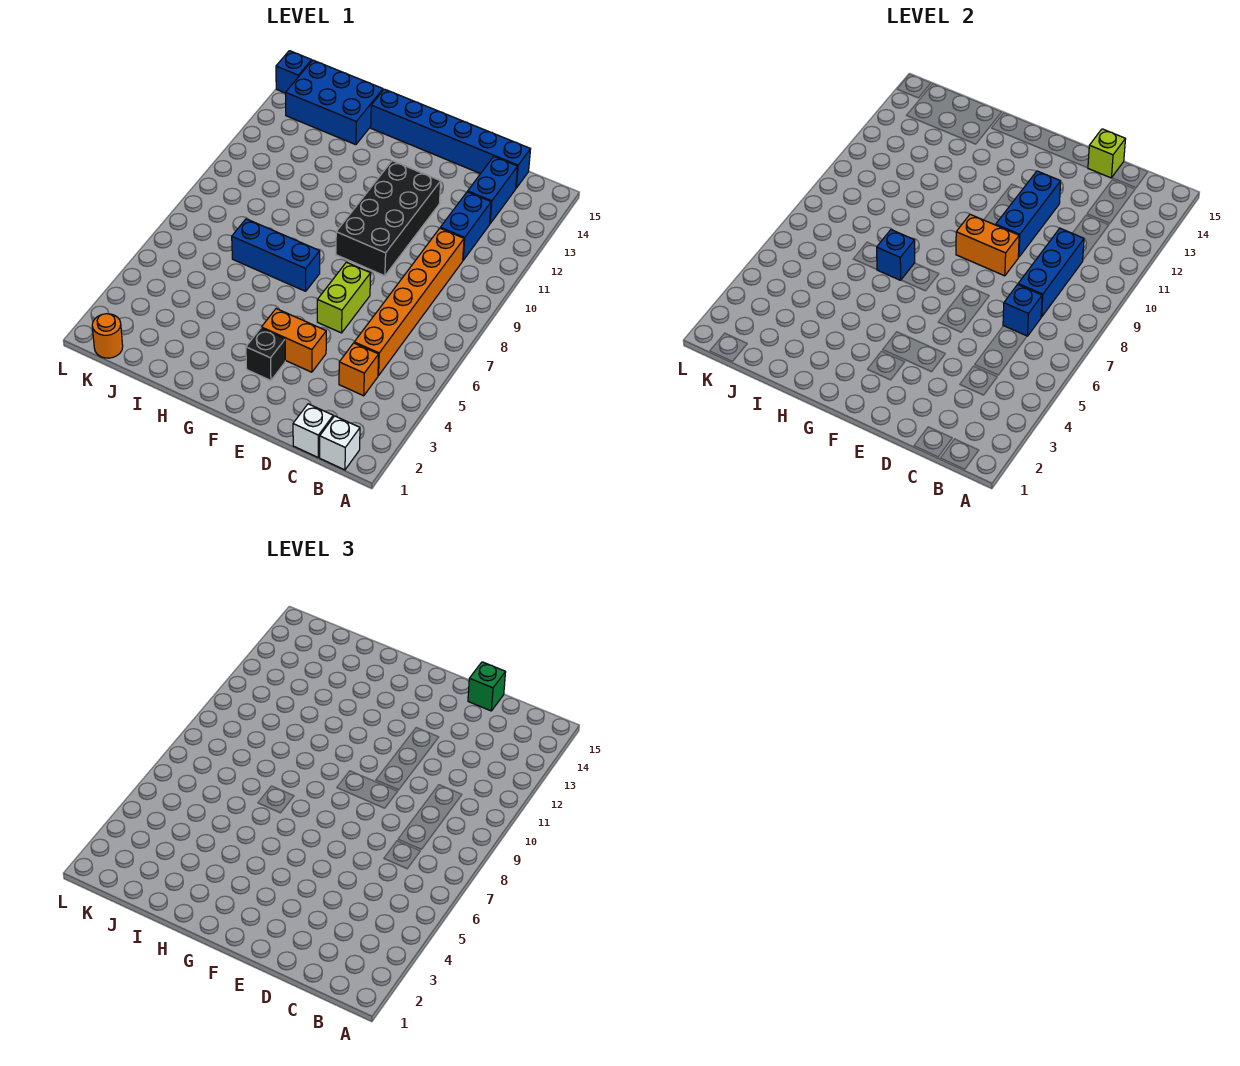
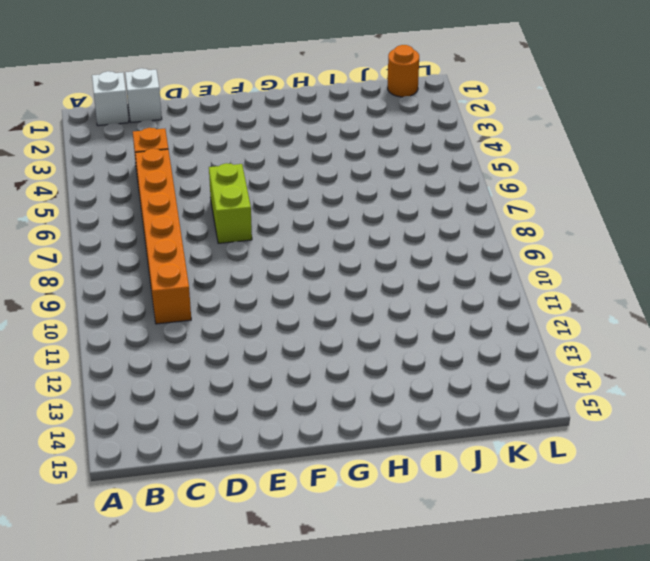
none -> blue brick C11:C12 level 1
none -> blue brick C13:C14 level 1
none -> blue brick C15:H15 level 1

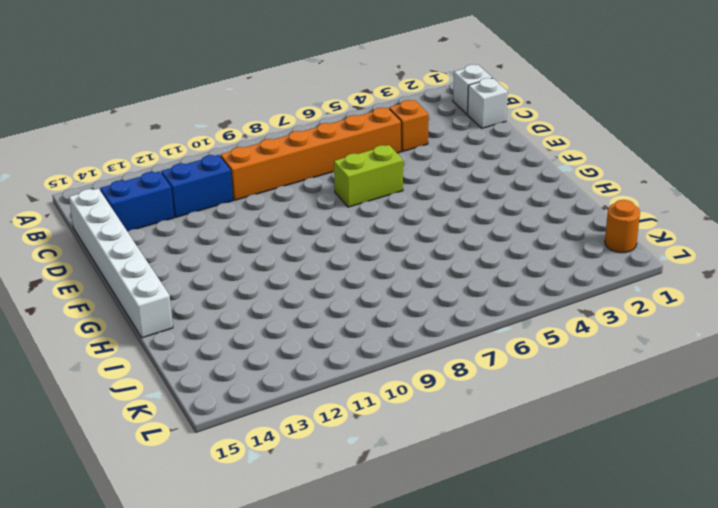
white brick C15:H15 level 1 -> blue brick C15:H15 level 1
none -> orange brick E4:F4 level 1
none -> black brick E9:F12 level 1
none -> black brick F3 level 1

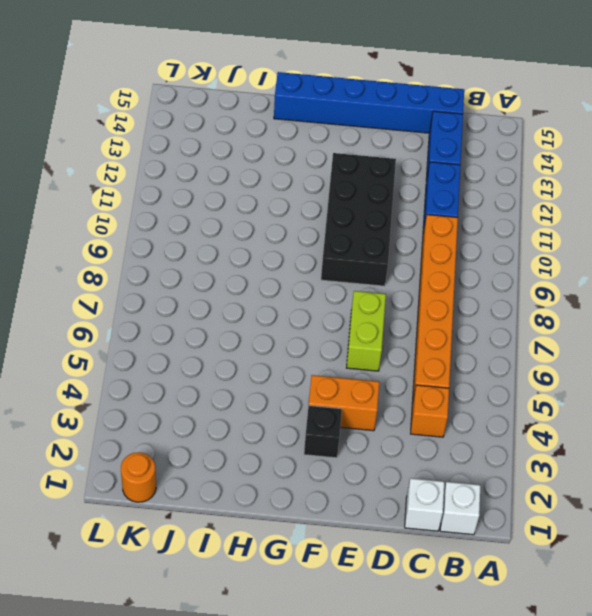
none -> blue brick G7:I7 level 1
none -> blue brick I14:K15 level 1
none -> blue brick L15 level 1

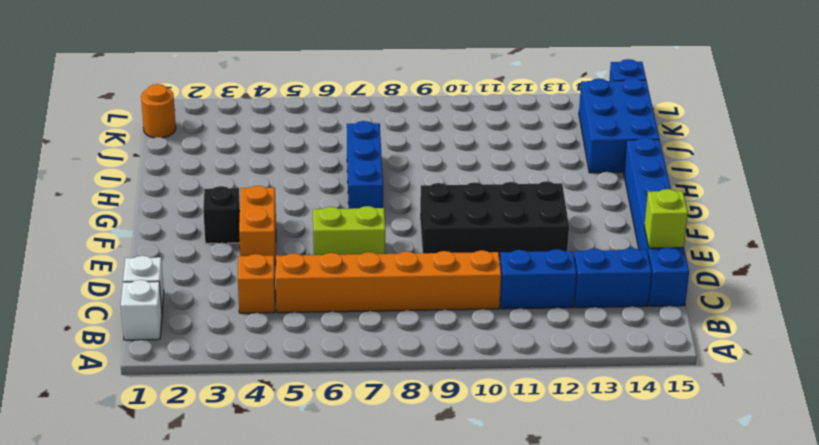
none -> blue brick C7 level 2
none -> blue brick C8:C10 level 2
none -> orange brick E9:F9 level 2

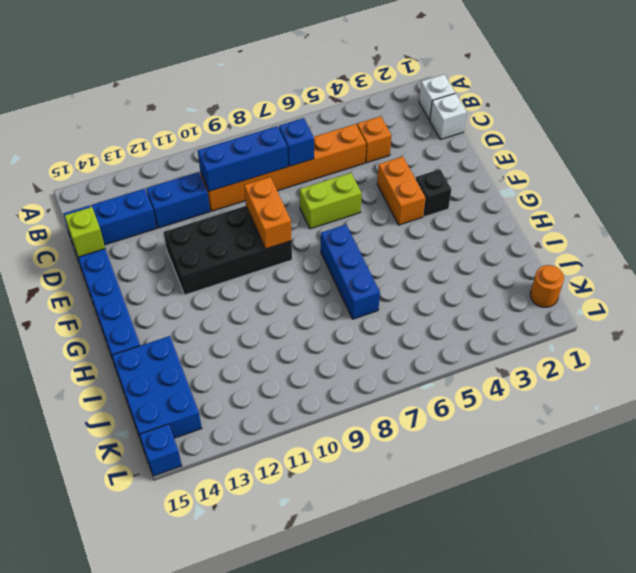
none -> blue brick E10:E12 level 2
none -> blue brick H7 level 2
none -> green brick D15 level 3

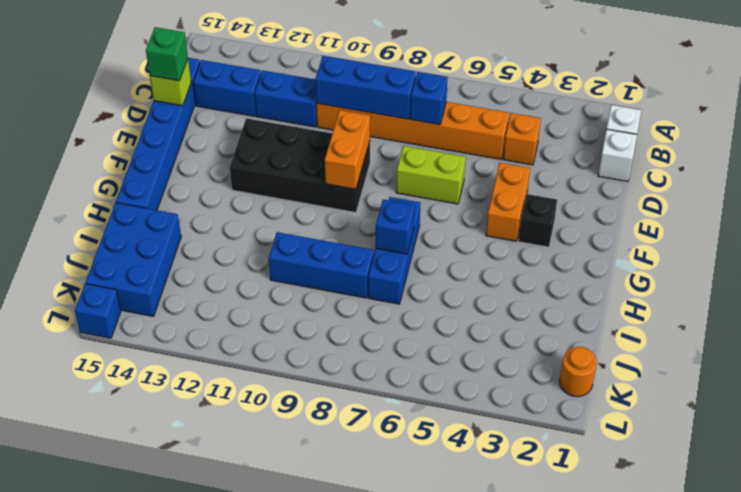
blue brick I8:I10 level 1 -> blue brick E10:E12 level 2

